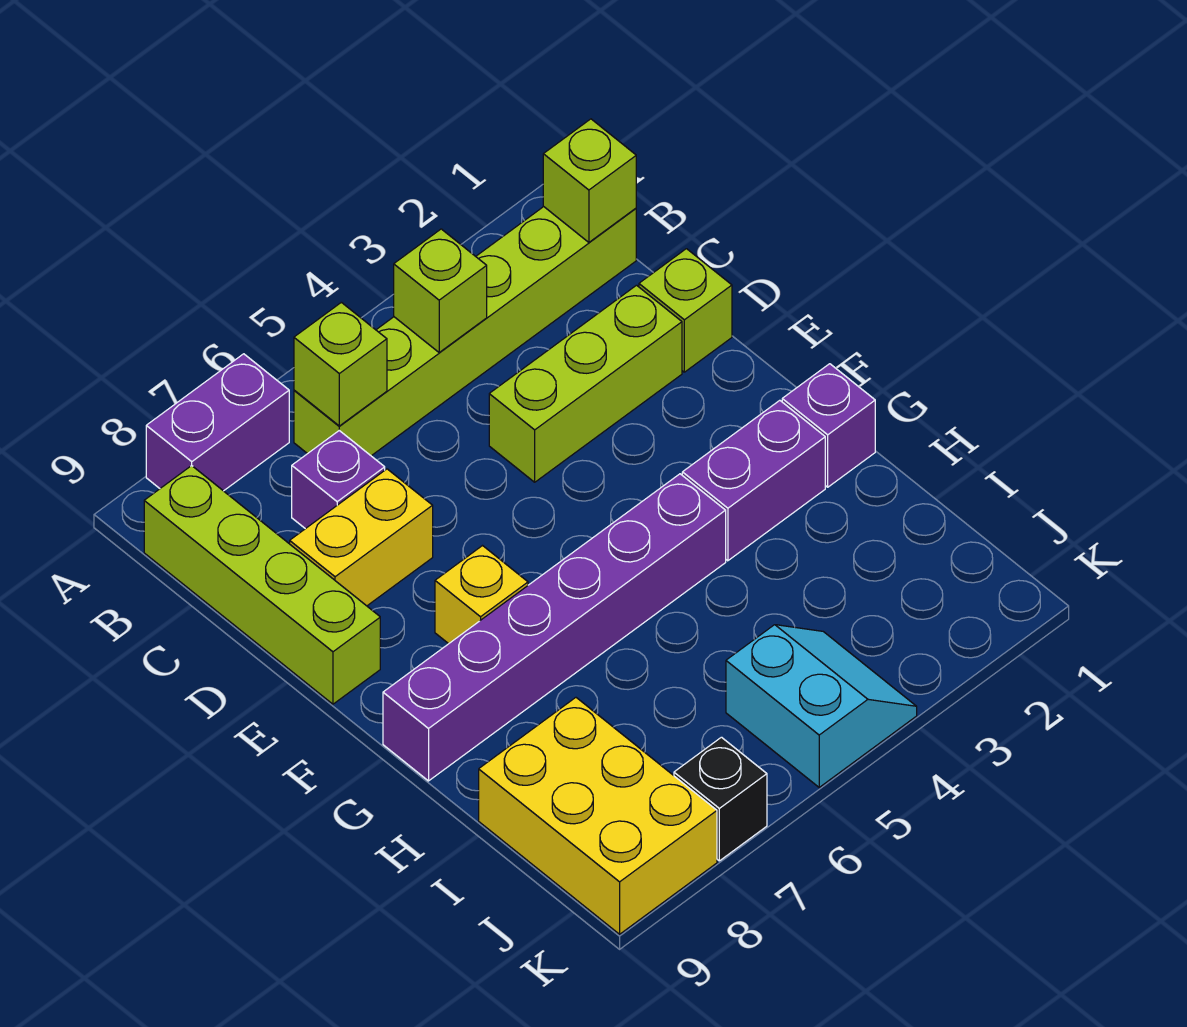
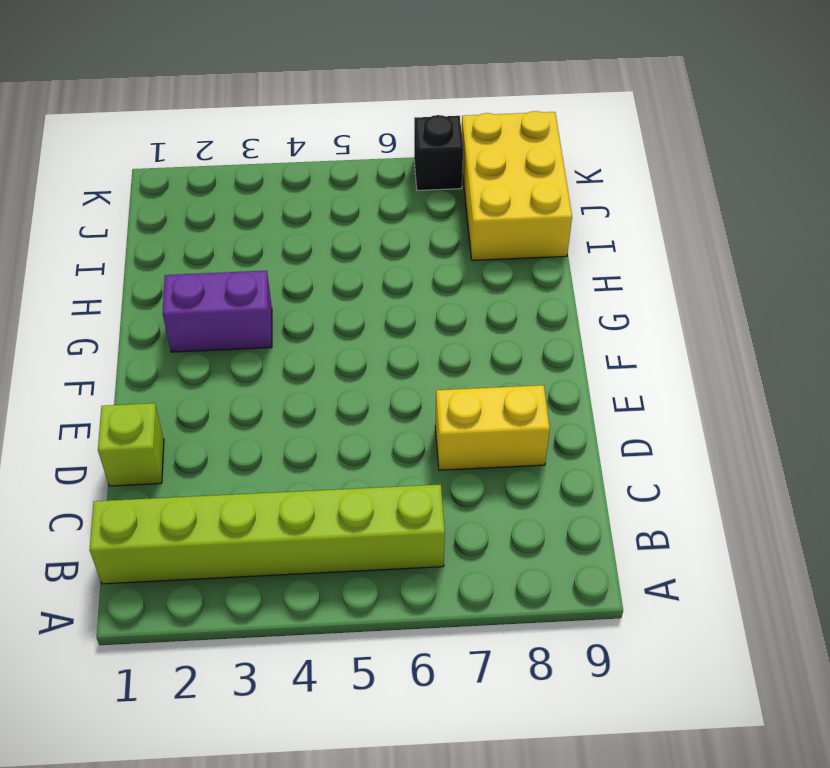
none -> purple brick A7:A8 level 1
none -> lime brick B9:E9 level 1
none -> purple brick C7 level 1

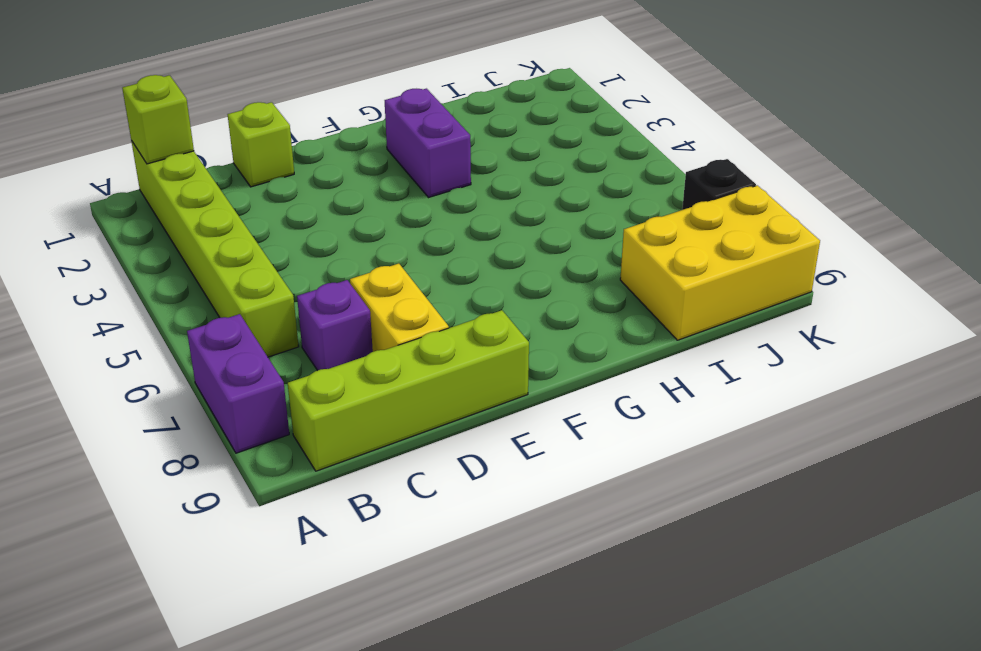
none -> lime brick D2:D4 level 1
none -> yellow brick F7 level 1
none -> purple brick G1 level 1

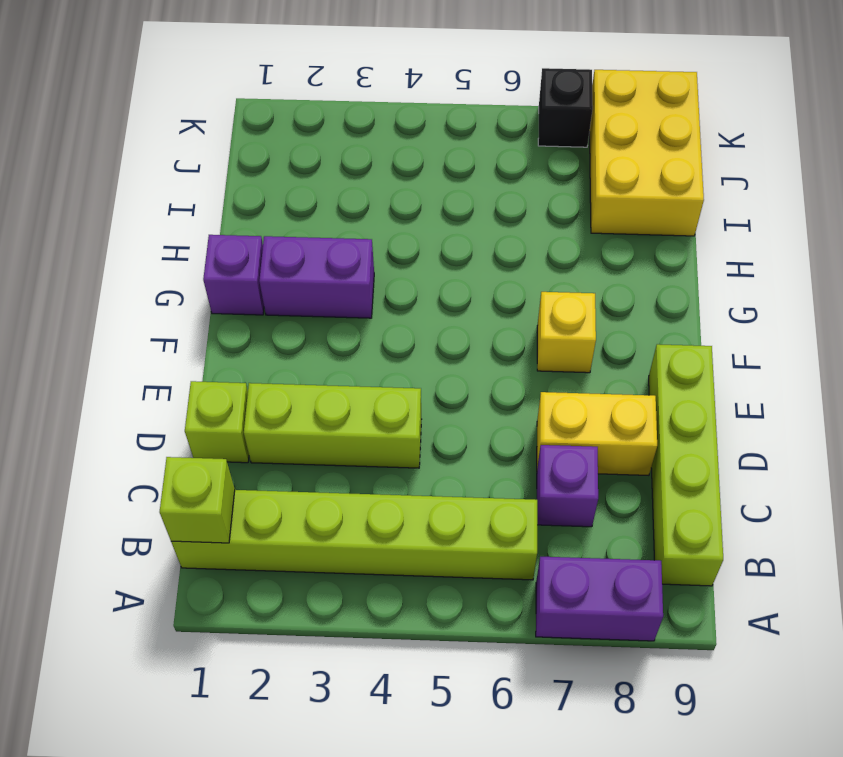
none -> purple brick G4:G9 level 1
none -> cyan slope J4:K5 level 1 top 5
none -> lime brick B4 level 2

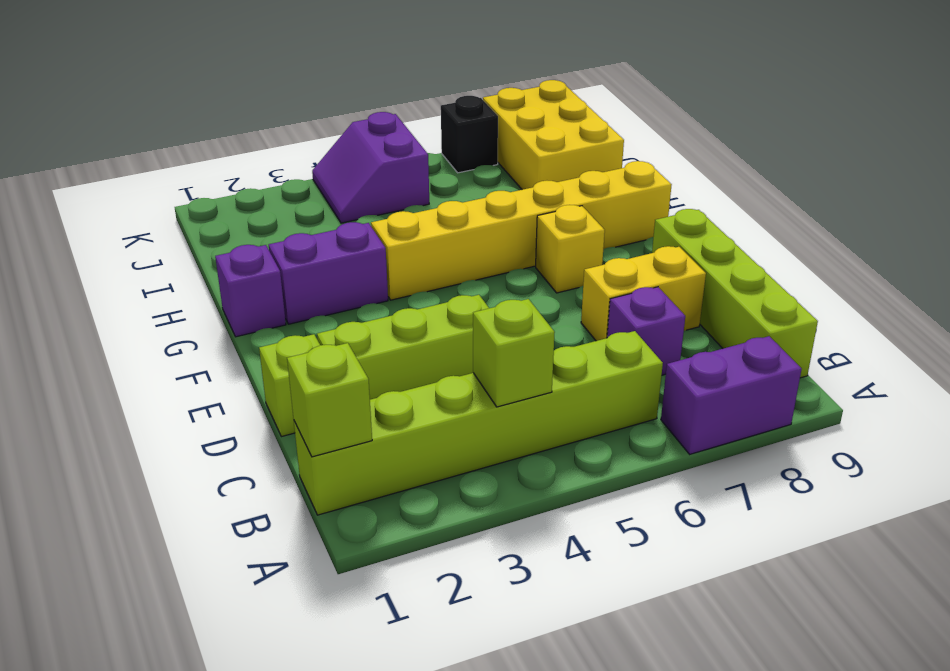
yellow brick G4:G9 level 1 -> purple brick G4:G9 level 1
purple slope J4:K5 level 1 top 5 -> cyan slope J4:K5 level 1 top 5
none -> lime brick B6 level 2

